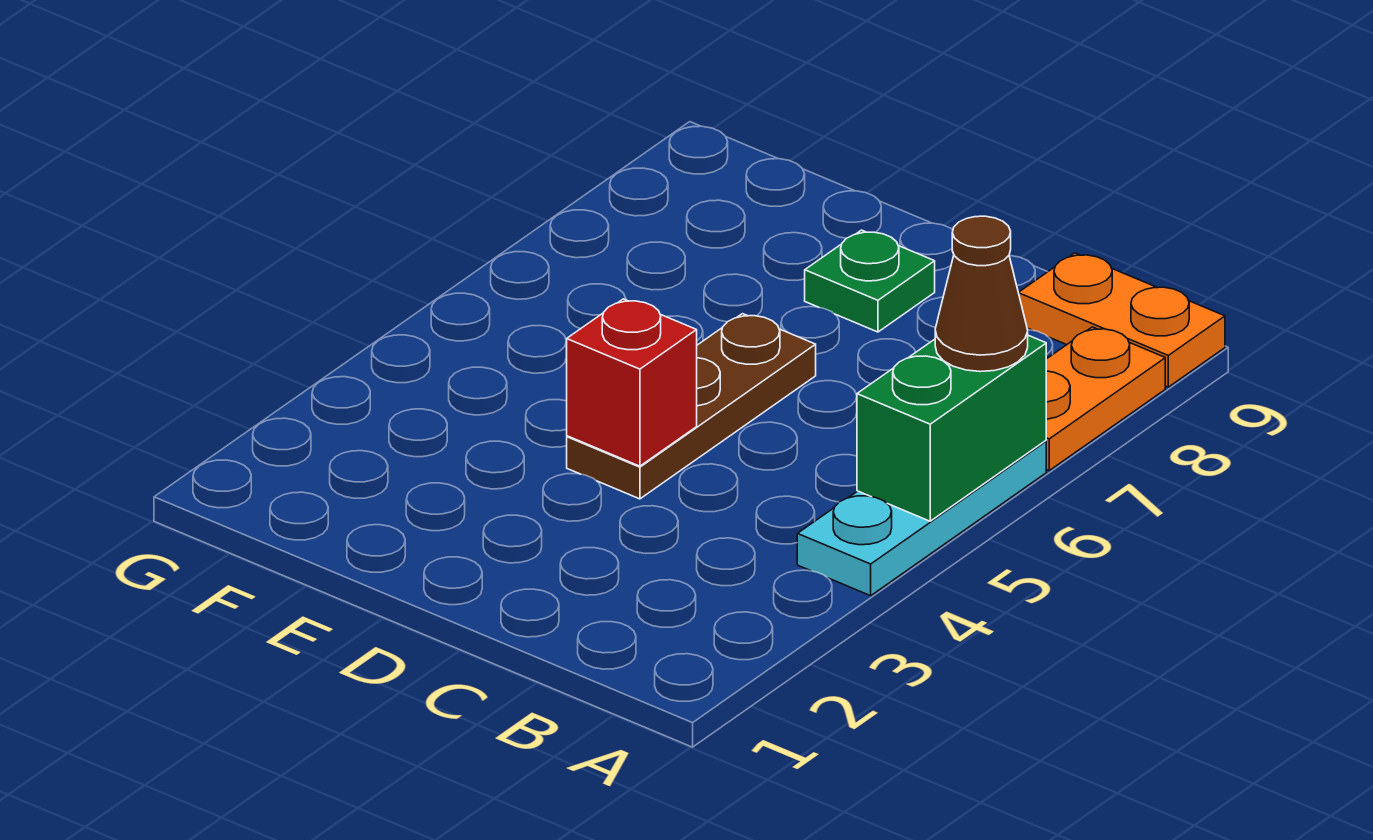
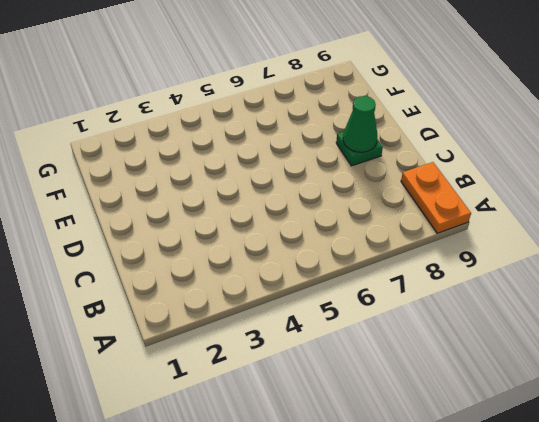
green cone D8 level 2 -> none
none -> cyan plate A4:A6 level 1
none -> orange plate A7:A8 level 1

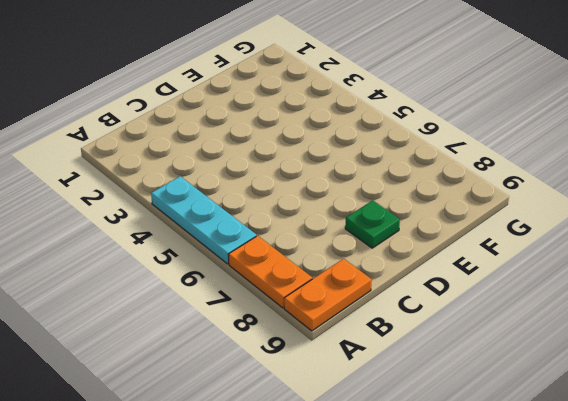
none -> brown plate D4:D6 level 1
none -> green brick A5:A6 level 2

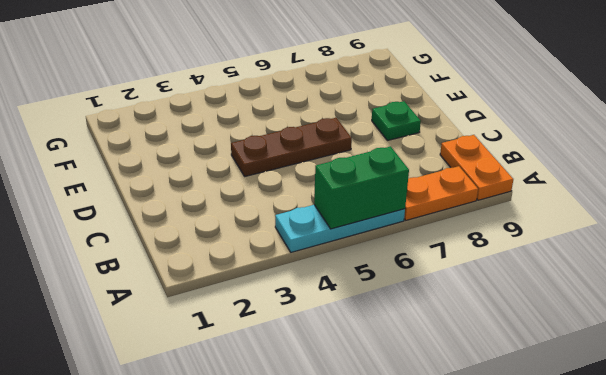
none -> red brick D4 level 2
none -> brown cone A6 level 3

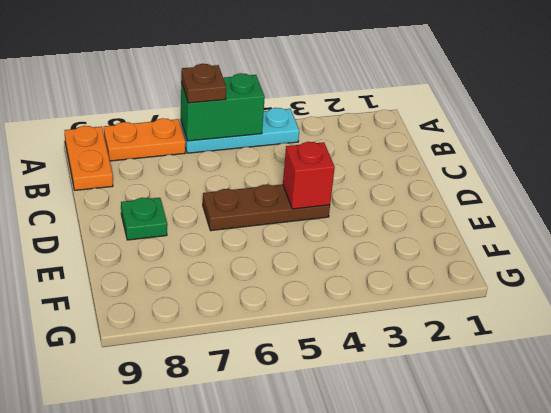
brown plate A6 level 3 -> brown cone A6 level 3

